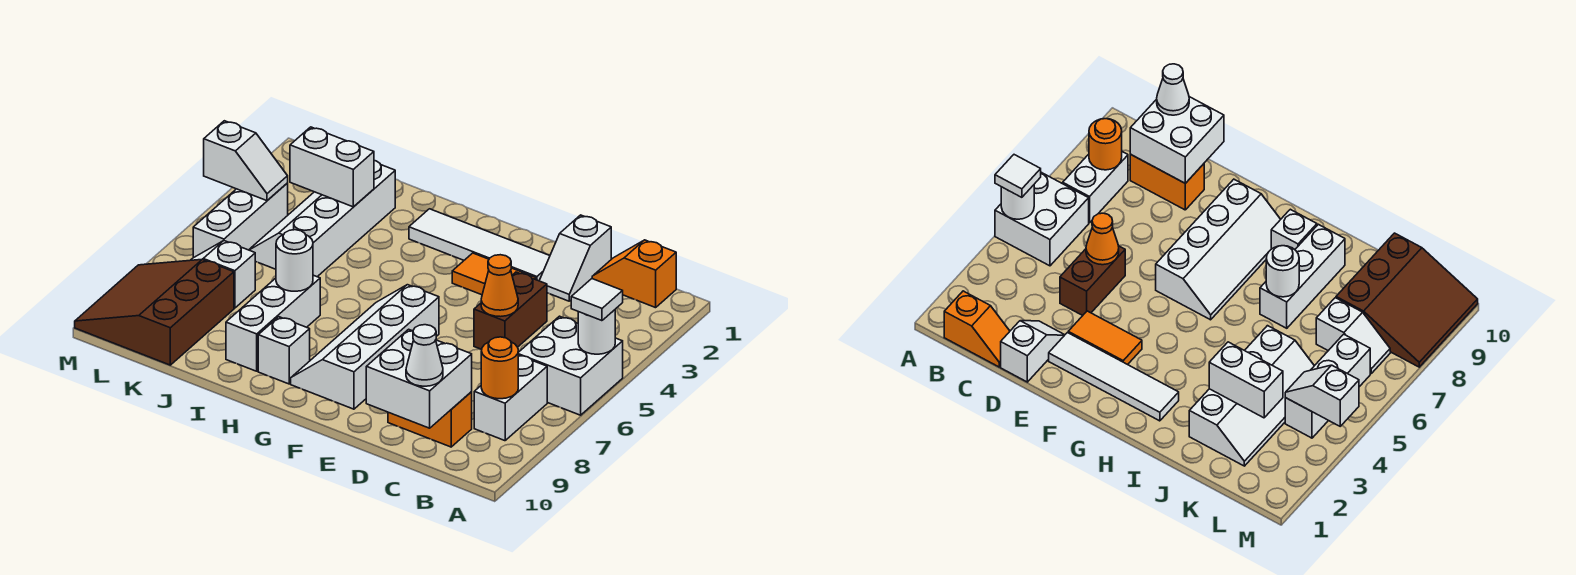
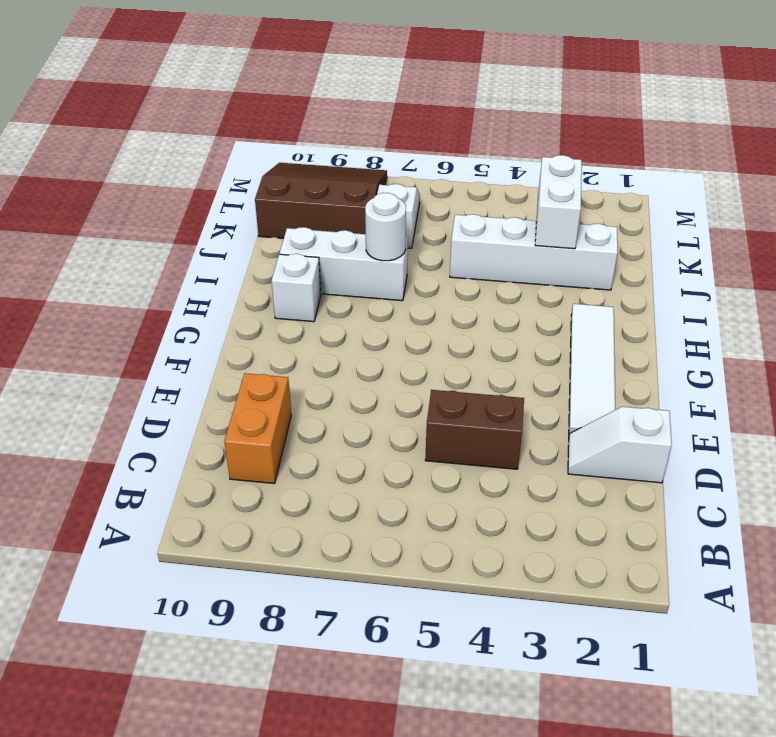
none -> white brick A5:B6 level 1
none -> orange slope B1:C1 level 1 top B
none -> white brick B7:B8 level 1

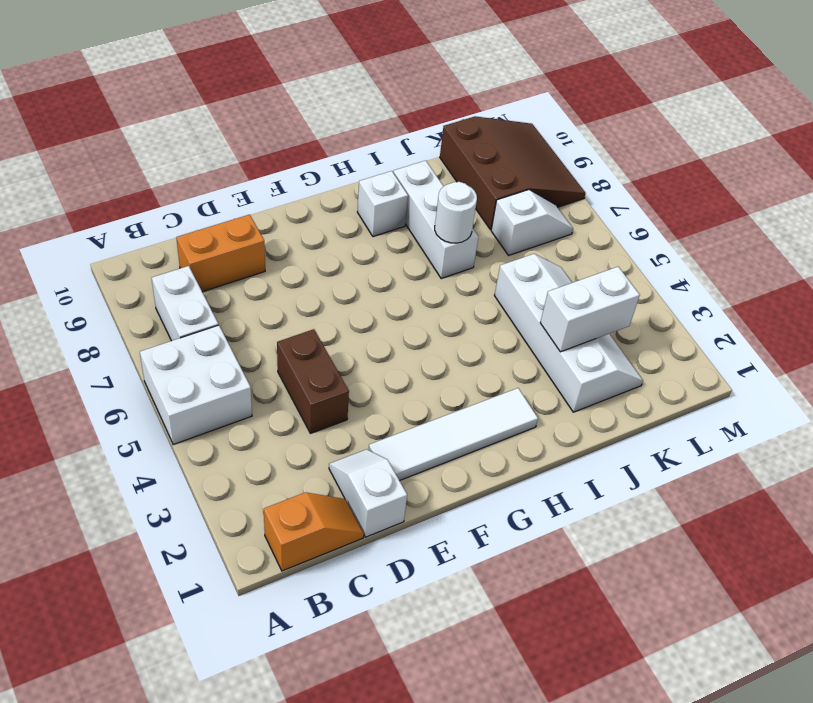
none -> orange tile E3:F3 level 1
none -> white slope F6:G9 level 1 top F
none -> white brick L4:L6 level 1

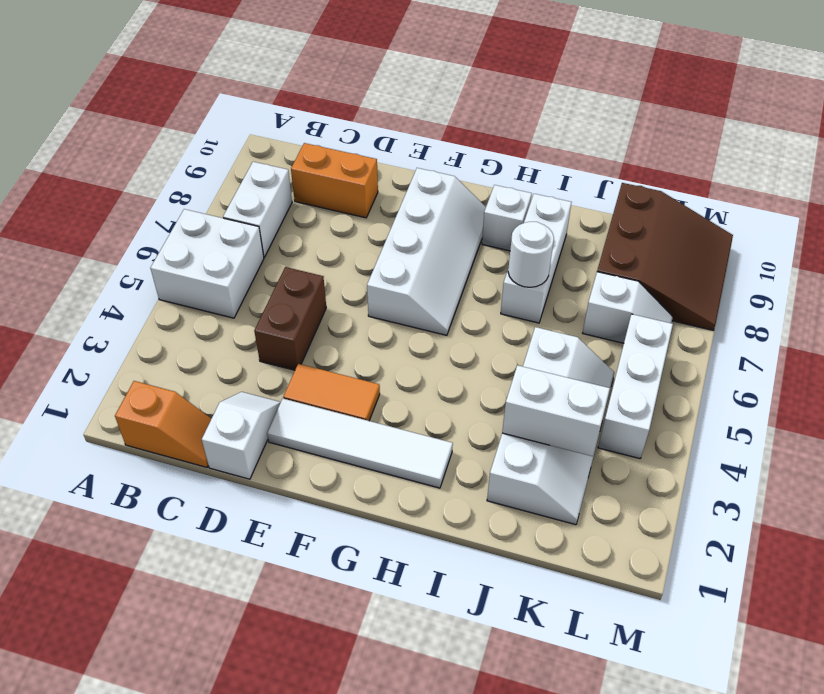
none -> white round brick A5 level 2
none -> orange round brick B8 level 2
none -> white brick C9:D10 level 2

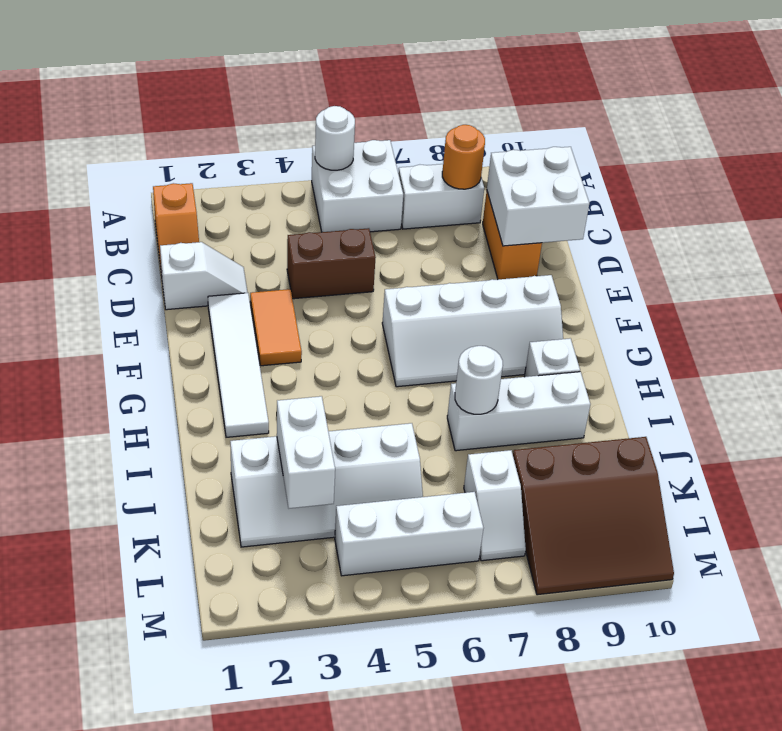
none -> orange cone D5 level 2
none -> white slope L4:M4 level 2 top M
none -> white tile A5 level 3

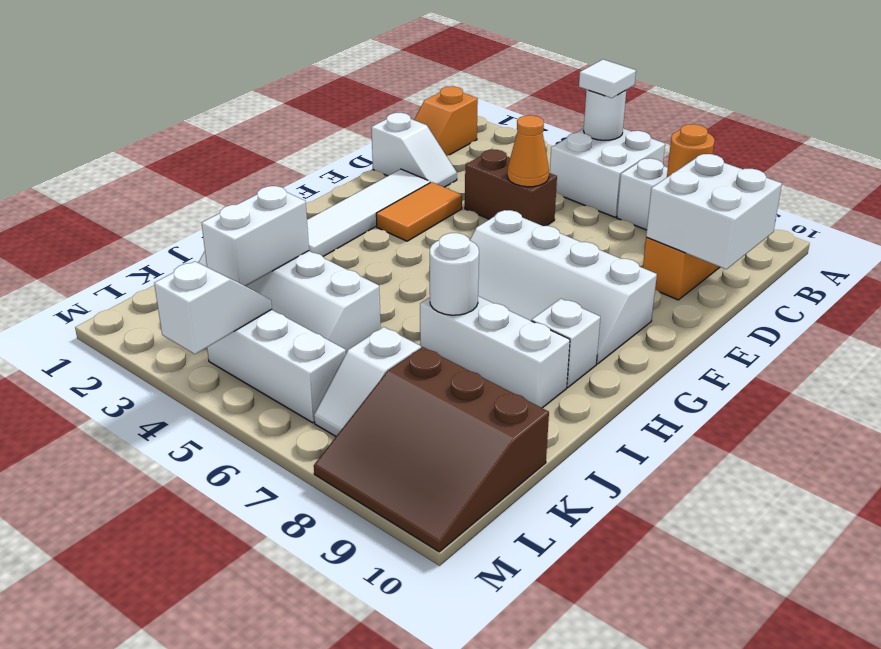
none -> white cone C10 level 3

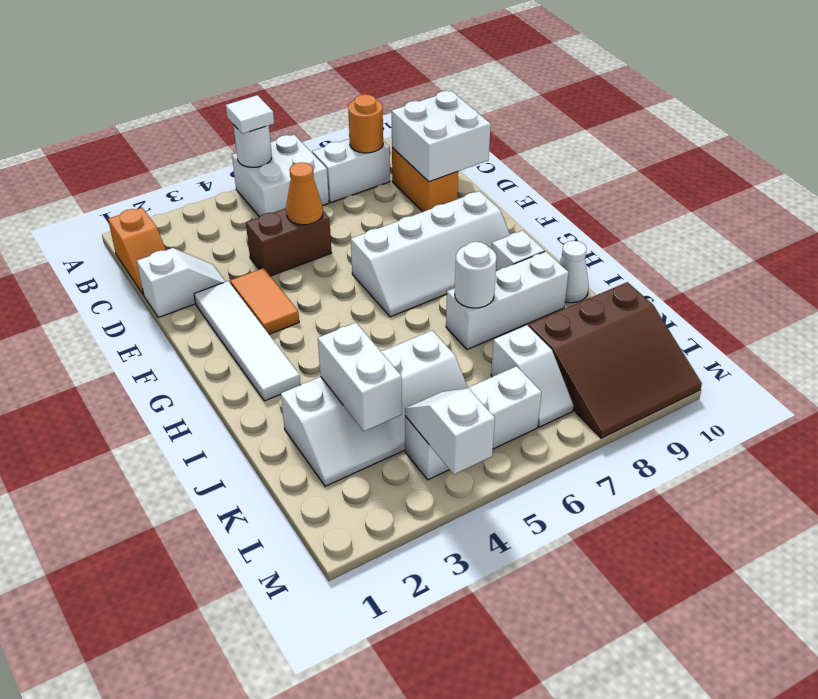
white cone I10 level 1 -> white cone C10 level 3

